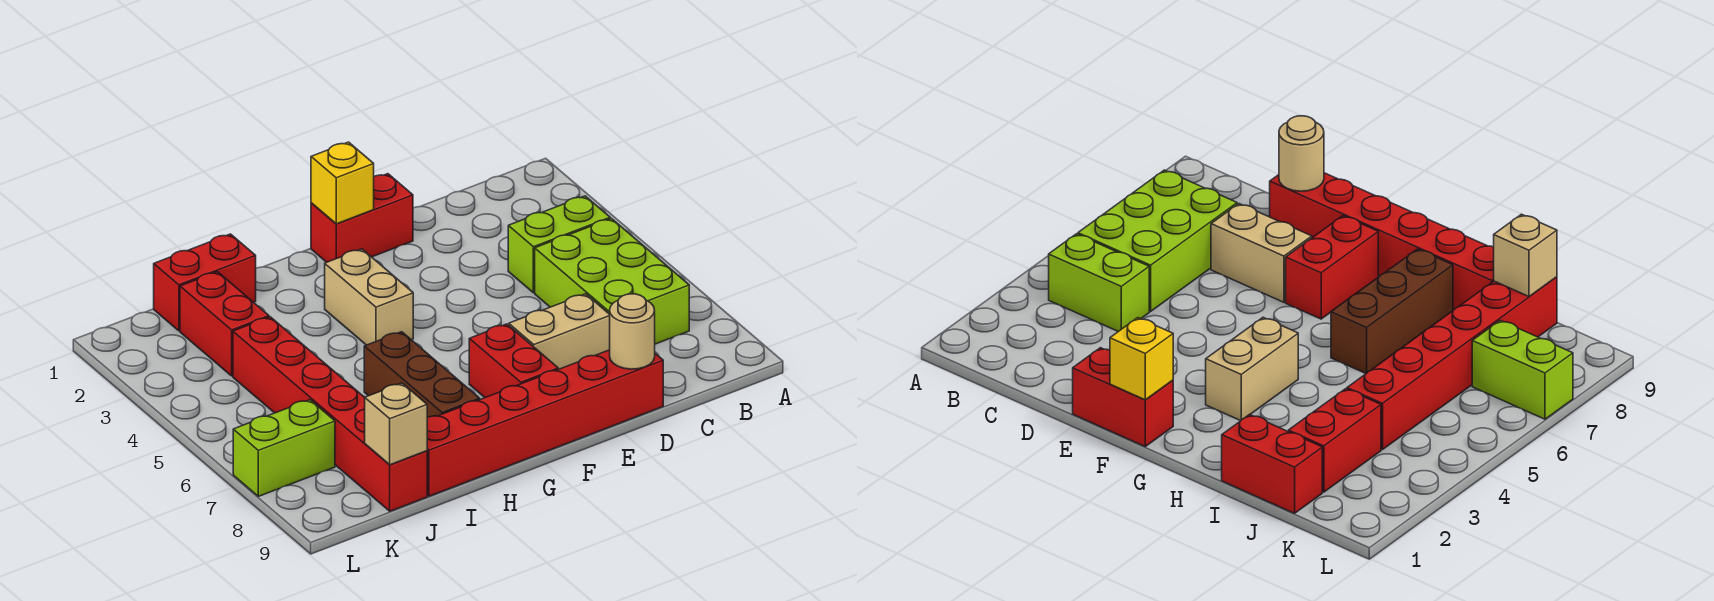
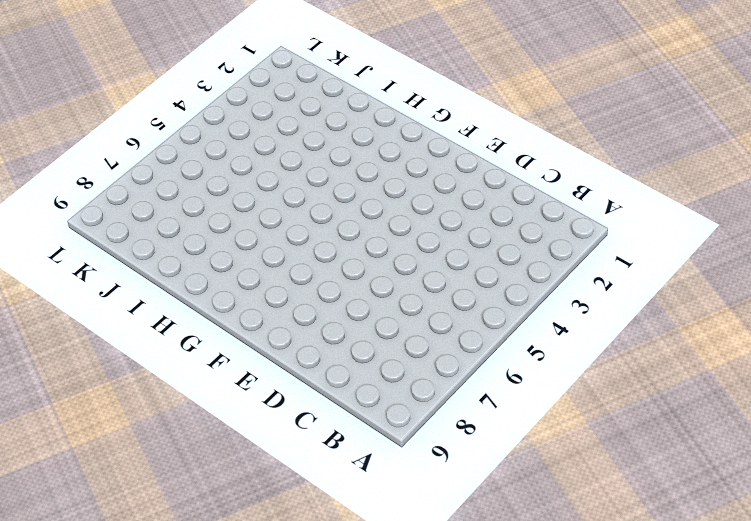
none -> lime brick B4:C4 level 1
none -> lime brick B5:C7 level 1
none -> tan brick D7:E7 level 1

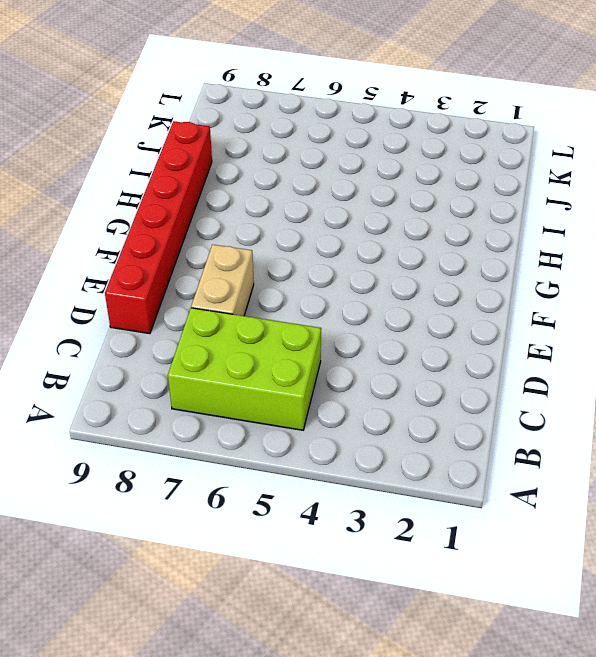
none -> lime brick B4:C4 level 1
none -> red brick E1:F1 level 1
none -> red brick F7:F8 level 1

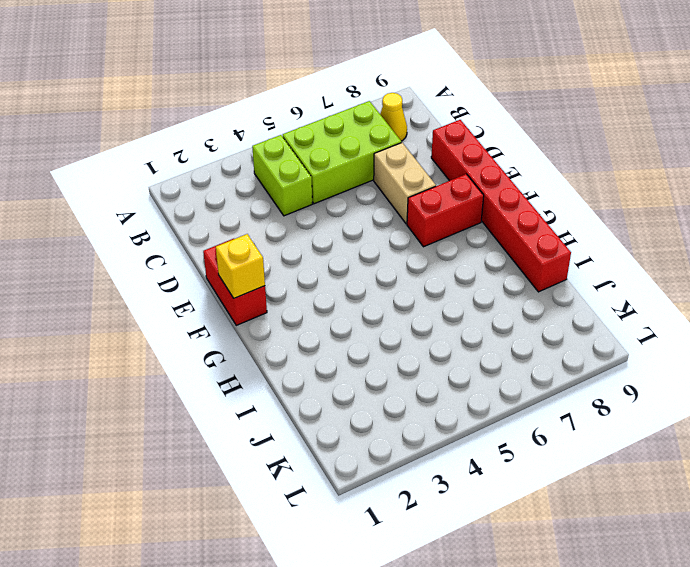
yellow cone B8 level 1 -> none
none -> tan brick G3:G4 level 1
none -> brown brick H6:H8 level 1
none -> red brick I1:J1 level 1

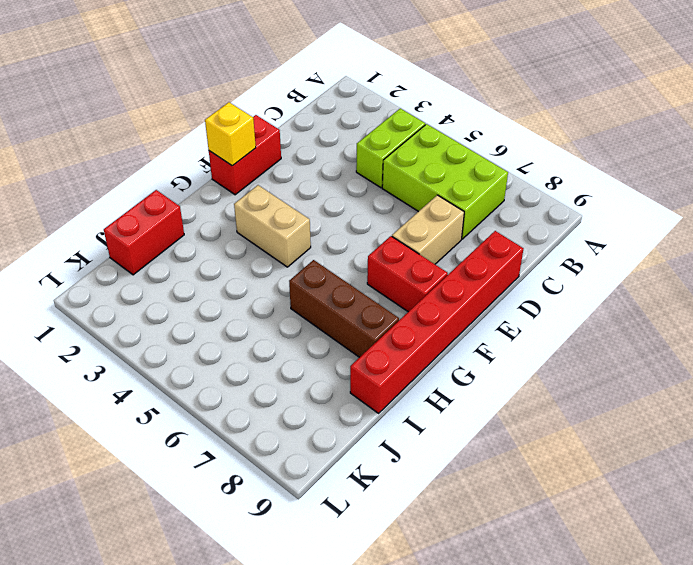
none -> red brick J2:J3 level 1
none -> red brick J4:J9 level 1
none -> lime brick K7:L7 level 1

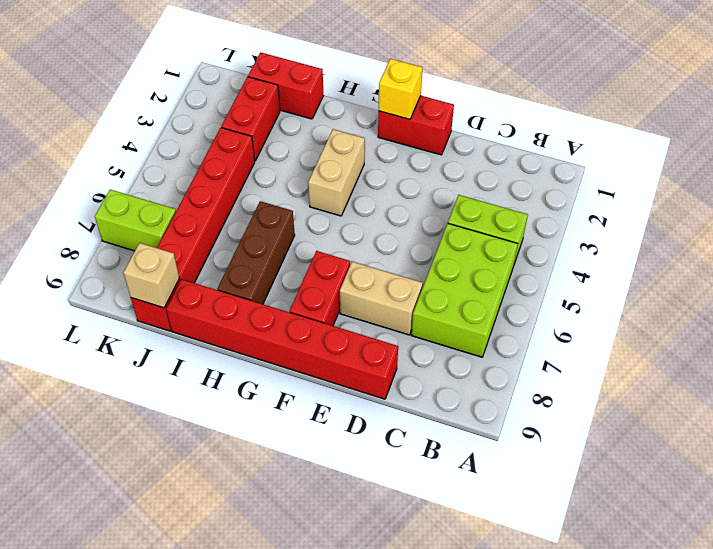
none -> tan round brick D9 level 2

